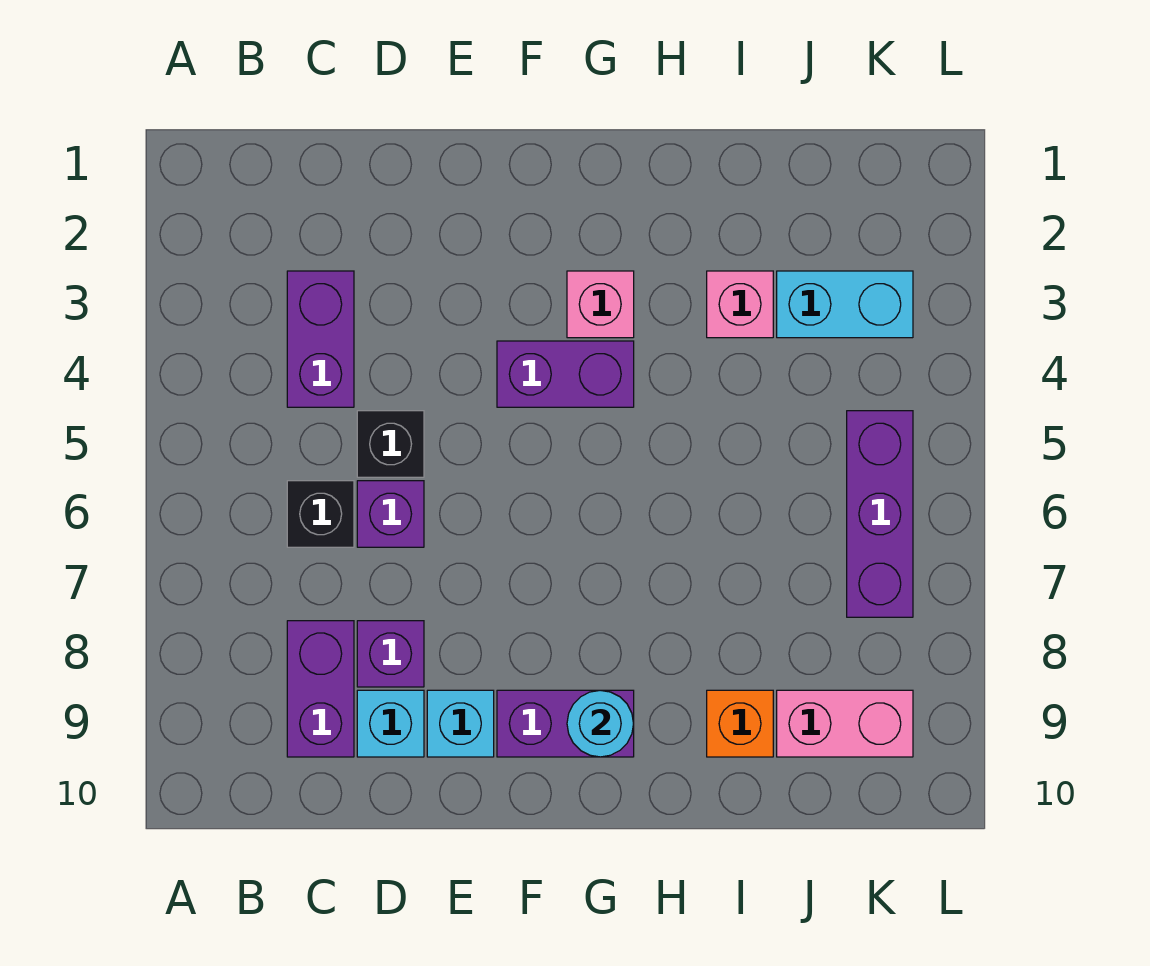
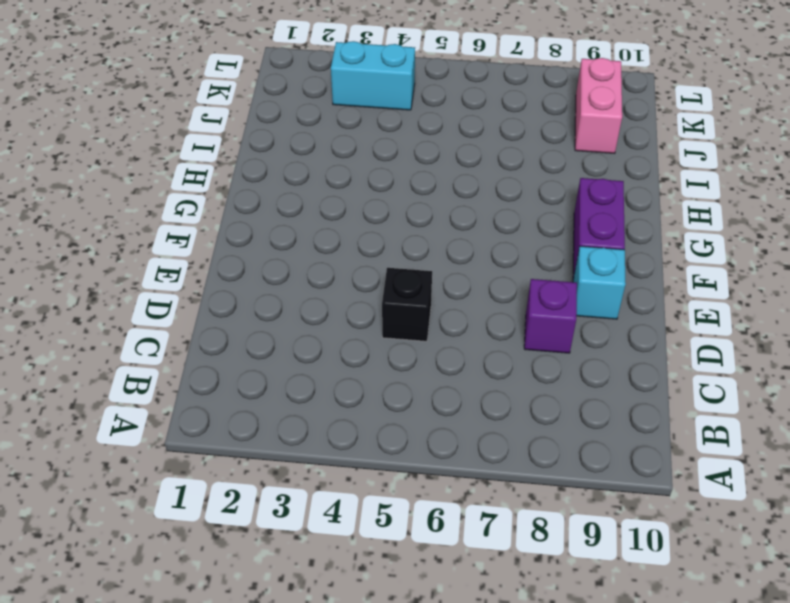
cyan brick K3:K4 level 1 -> cyan brick J3:K3 level 1
none -> purple brick C3:C4 level 1
none -> black brick C6 level 1
none -> purple brick C8:C9 level 1

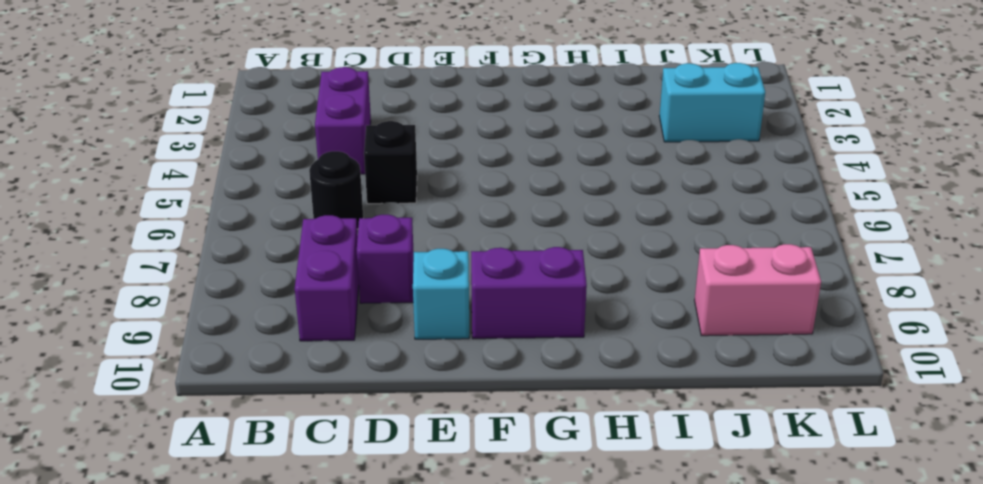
black round brick C6 level 1 -> black brick C6 level 1
none -> purple brick D6 level 1
none -> cyan brick D9 level 1
none -> purple brick F4:G4 level 1

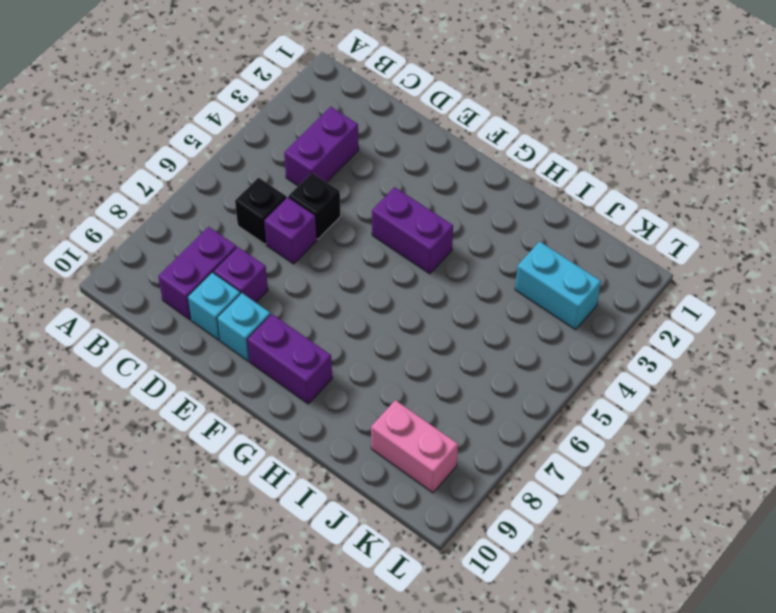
none -> pink brick G3 level 1
none -> pink brick I3 level 1
none -> orange brick I9 level 1

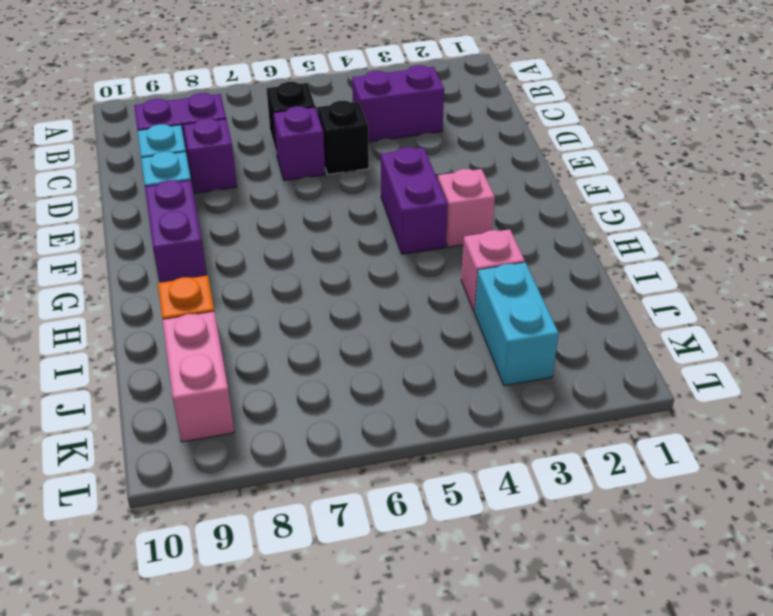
none -> purple brick K5:K7 level 1
none -> cyan round brick G9 level 2

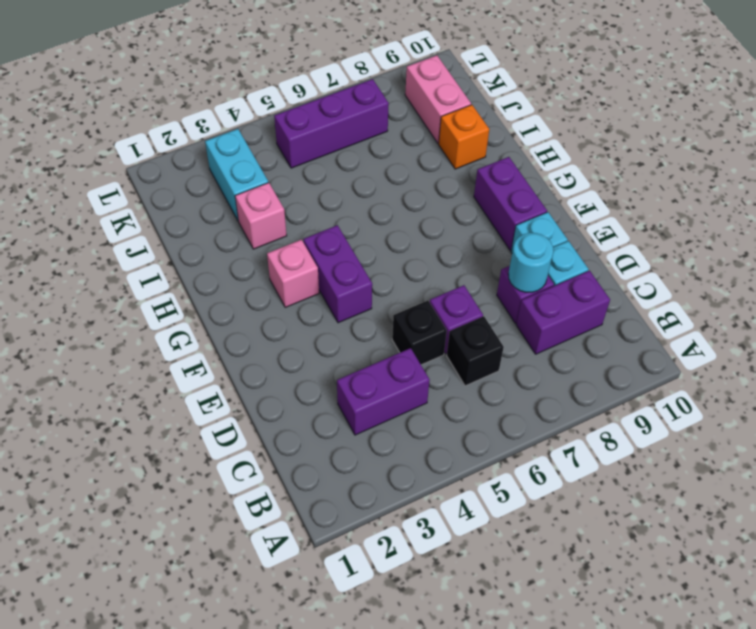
cyan round brick D8 level 2 -> cyan round brick G9 level 2

